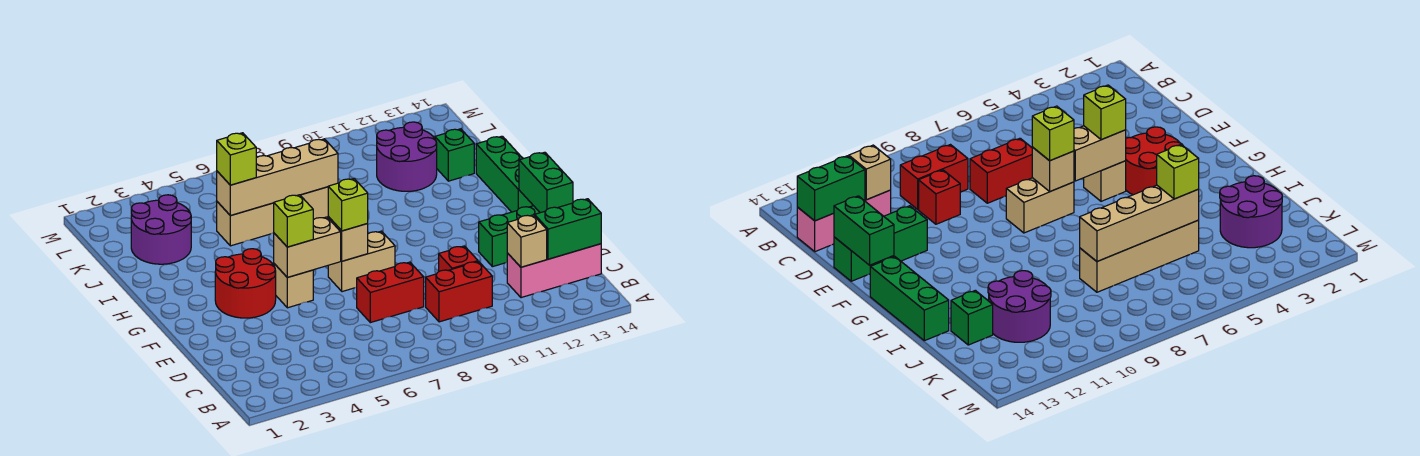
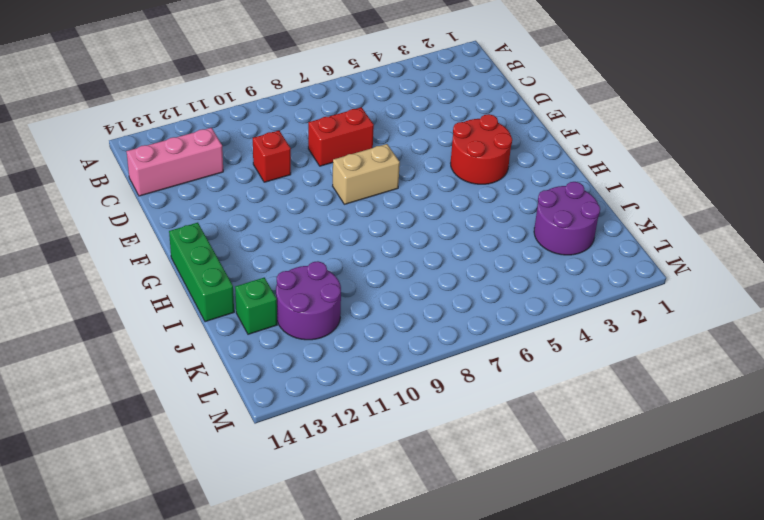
none -> red brick C9:C10 level 1
none -> green brick E12:E14 level 1
none -> tan brick F5 level 1

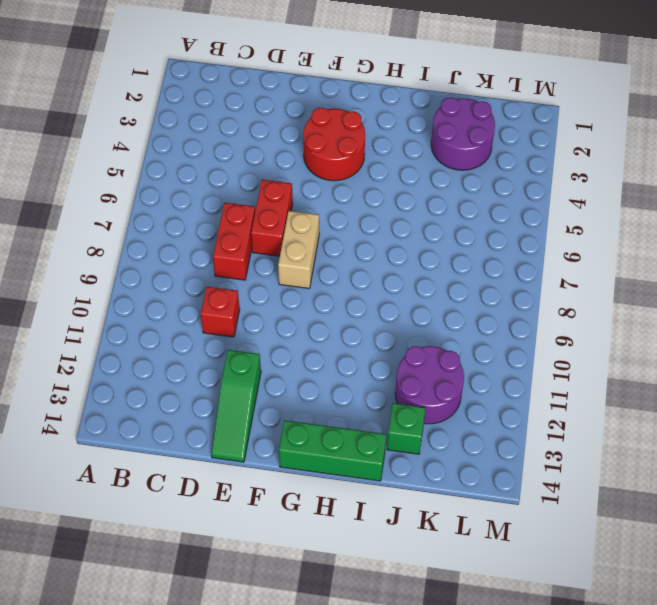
red brick E6:E7 level 1 -> red brick C9:C10 level 1
green slope E12:E14 level 1 top 12 -> green brick E12:E14 level 1
none -> pink brick C12:C14 level 1
none -> tan brick F5 level 1
none -> tan brick J5:J8 level 1

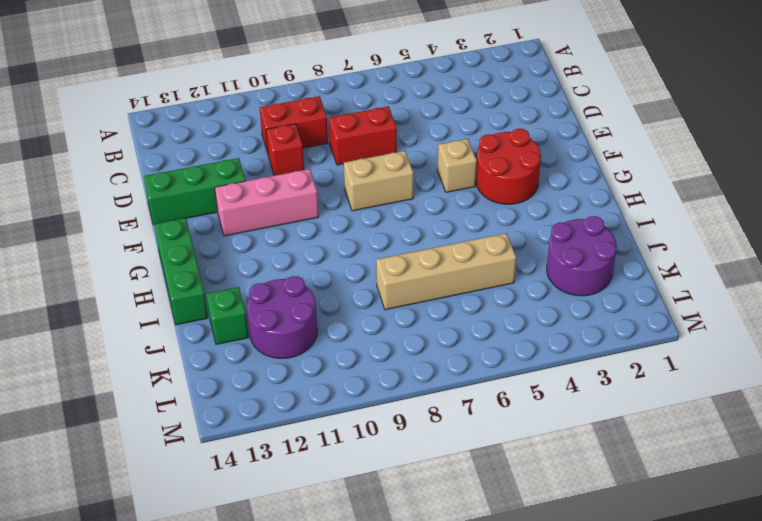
pink brick F10:F12 level 1 -> pink brick C12:C14 level 1
none -> tan brick C12 level 2
none -> green brick C13:C14 level 2
none -> green brick E14:F14 level 2

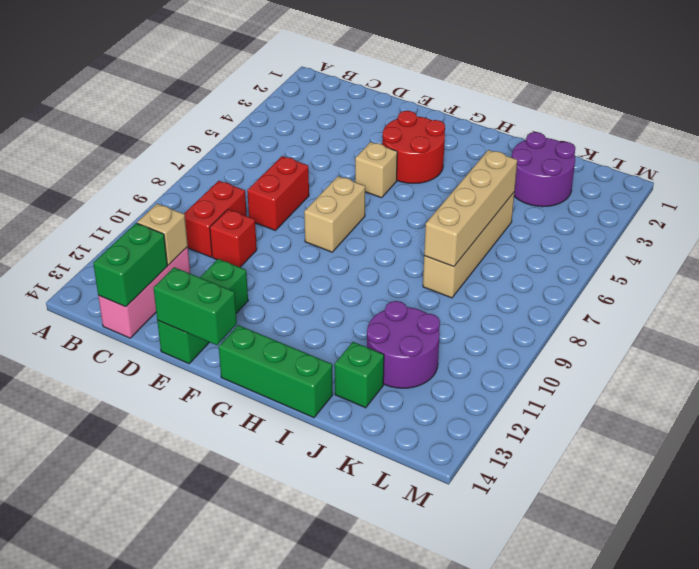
none -> tan brick F5:F6 level 2
none -> tan brick F7 level 2
none -> lime brick F5 level 3

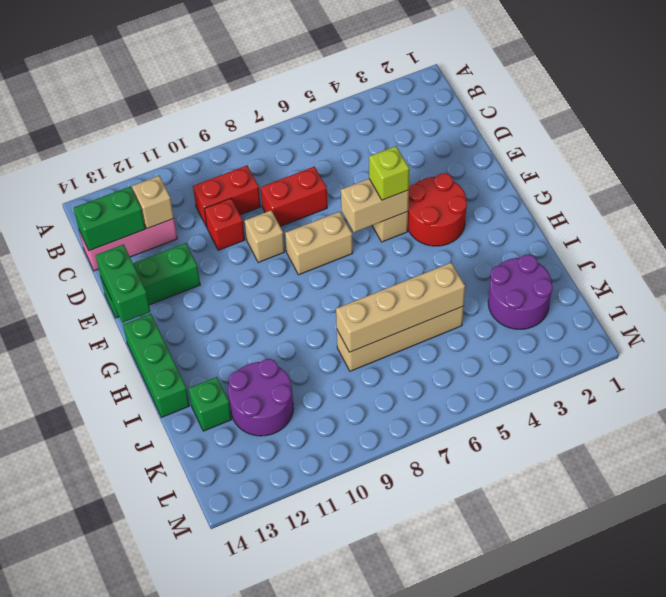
tan brick E9 level 1 -> tan brick F7 level 2
none -> lime brick F7 level 3
none -> lime brick J5 level 3

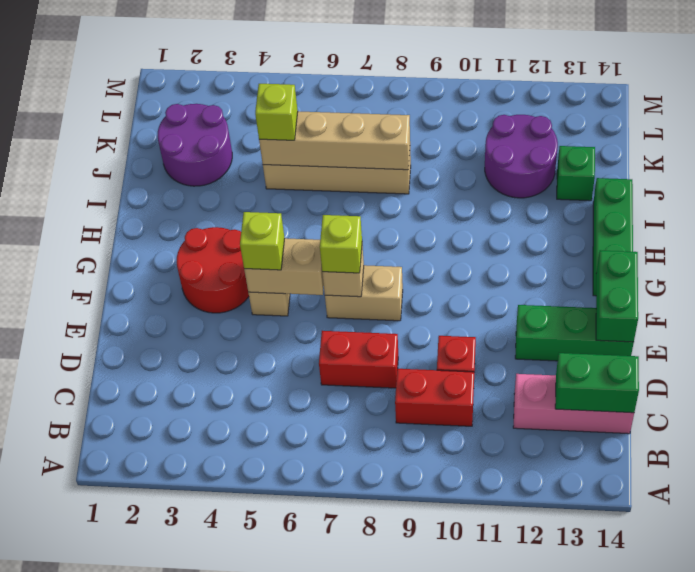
none -> tan brick C12 level 2

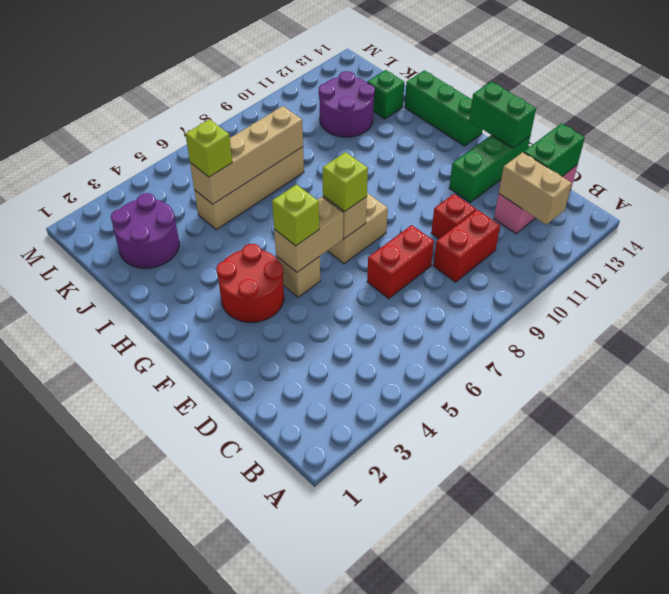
tan brick B12:C12 level 2 -> tan brick C12 level 2

